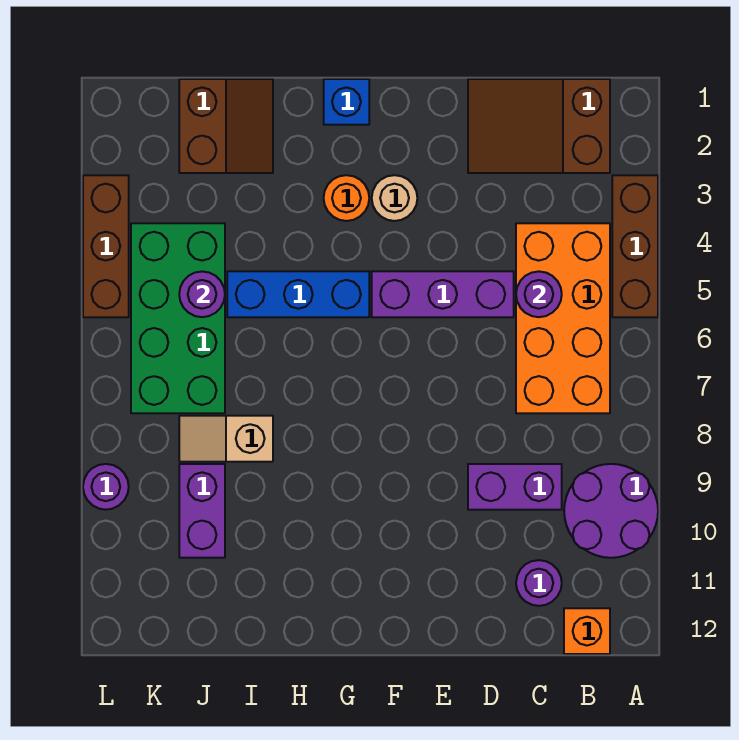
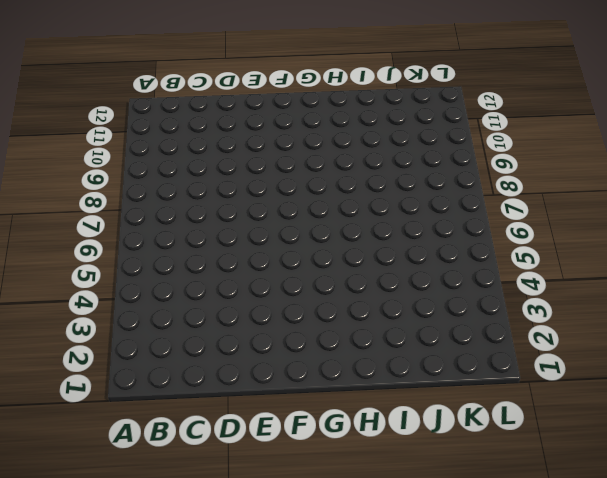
none -> brown brick A3:A5 level 1
none -> purple round brick A9:B10 level 1
none -> brown slope B1:D2 level 1 top B

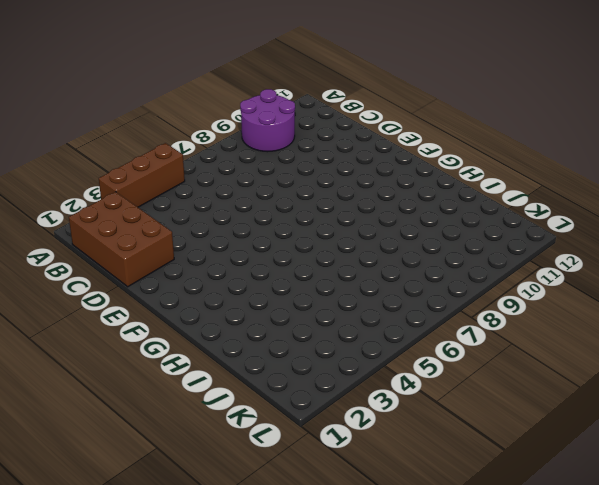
brown brick B1:D2 level 1 -> brown slope B1:D2 level 1 top B
none -> orange brick B4:C7 level 1
none -> orange brick B12 level 1
none -> purple brick C9:D9 level 1

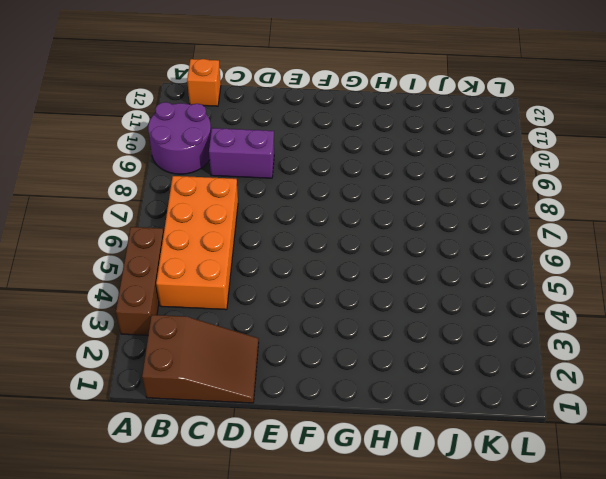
none -> purple round brick C11 level 1
none -> purple brick D5:F5 level 1
none -> tan round brick F3 level 1

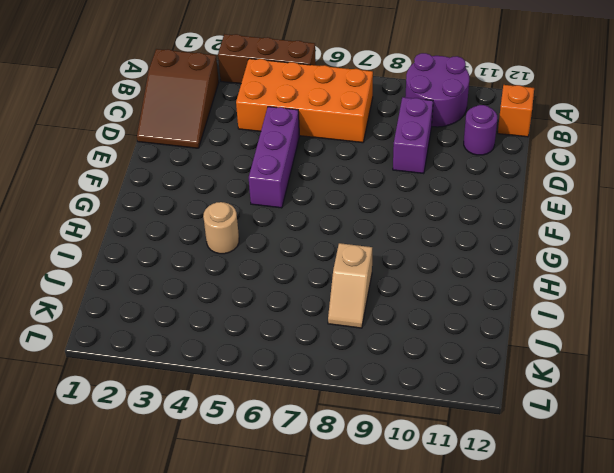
tan round brick H4 level 1 -> tan round brick F3 level 1
none -> blue brick G1 level 1
none -> orange round brick G3 level 1
none -> blue brick G5:I5 level 1

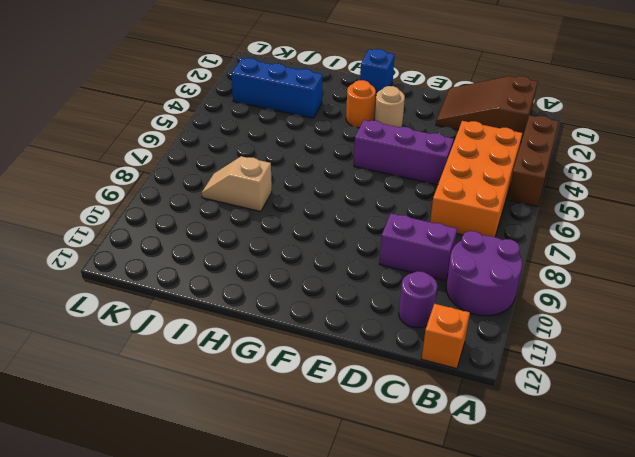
blue brick I3:K3 level 1 -> blue brick G5:I5 level 1
none -> brown slope I1:J2 level 1 top J
none -> green brick J4:K7 level 1
none -> purple brick J9:J10 level 1

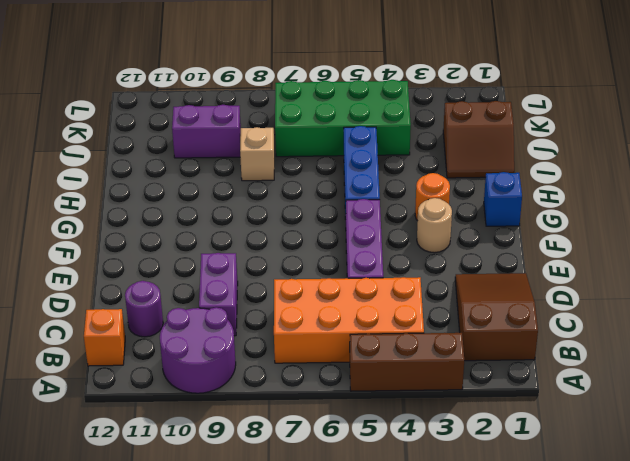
none -> brown brick L3:L5 level 1
none -> purple round brick L9 level 1
none -> purple round brick C5 level 2

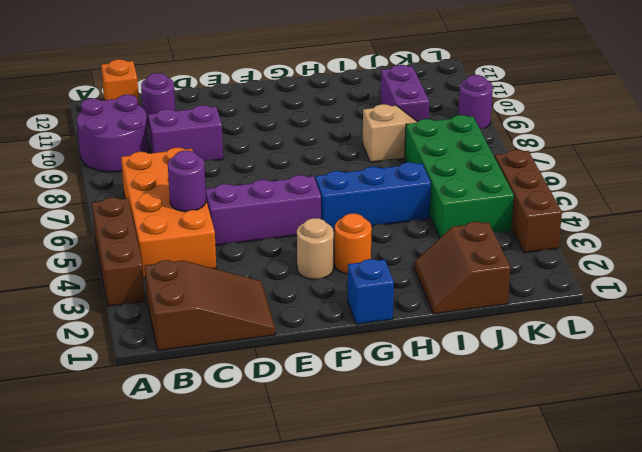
none -> purple round brick J5 level 2

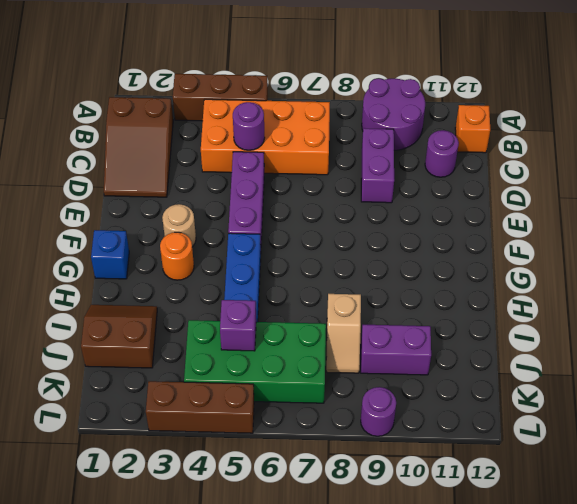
purple brick J5 level 2 -> purple round brick J5 level 2

